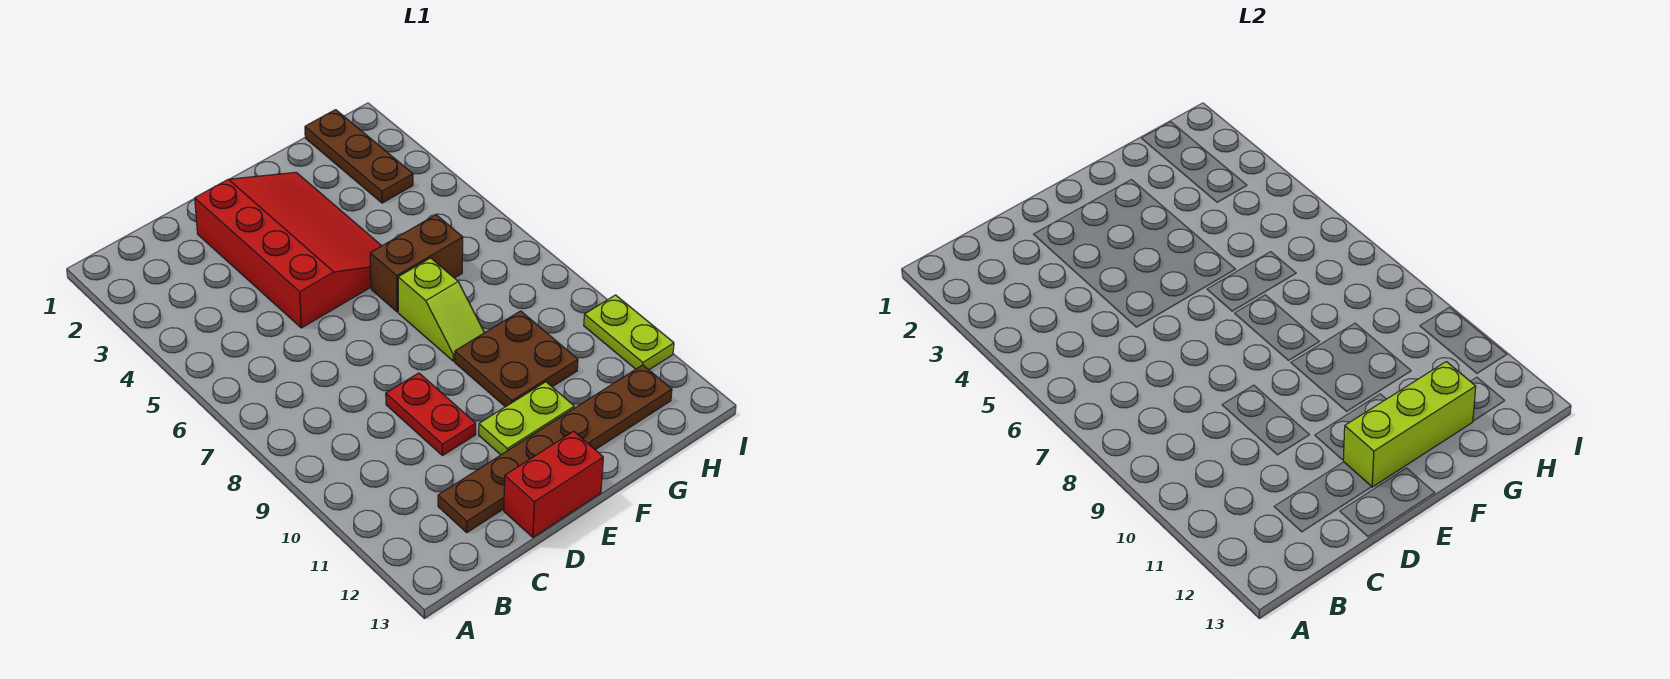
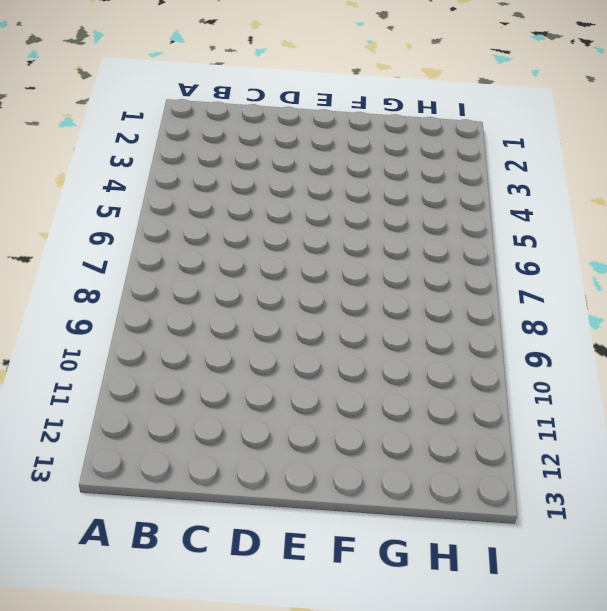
none -> brown plate C12:H12 level 1
none -> red slope D2:F5 level 1 top D

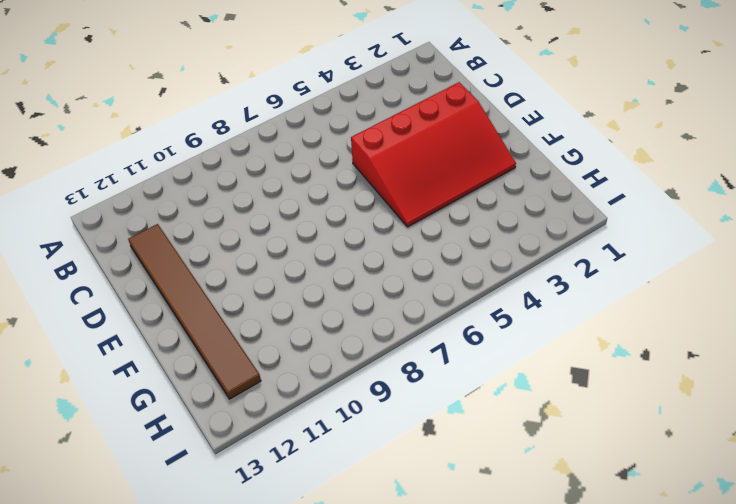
brown tile C12:H12 level 1 -> brown plate C12:H12 level 1
none -> red plate D9:D10 level 1
none -> red brick D13:E13 level 1

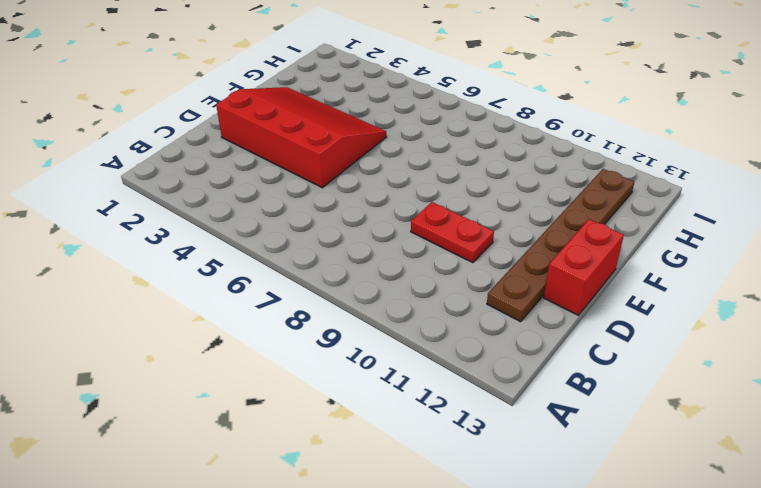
none -> lime plate E11:F11 level 1
none -> brown brick F6:G6 level 1

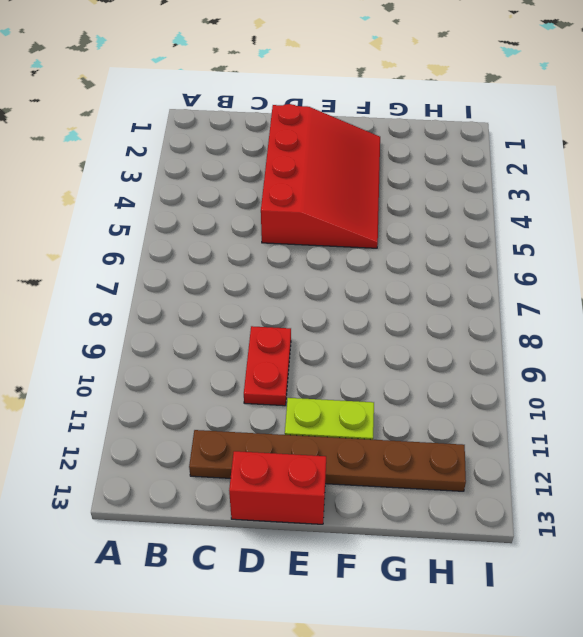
none -> brown brick F6:G6 level 1
none -> lime slope F7:F8 level 1 top 7

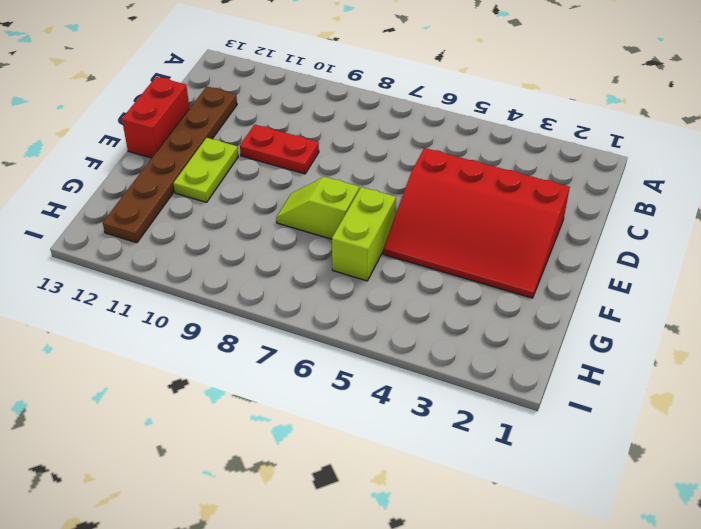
lime brick F6:G6 level 1 -> brown brick F6:G6 level 1
none -> brown plate F9:G10 level 1
none -> brown plate H1:H3 level 1

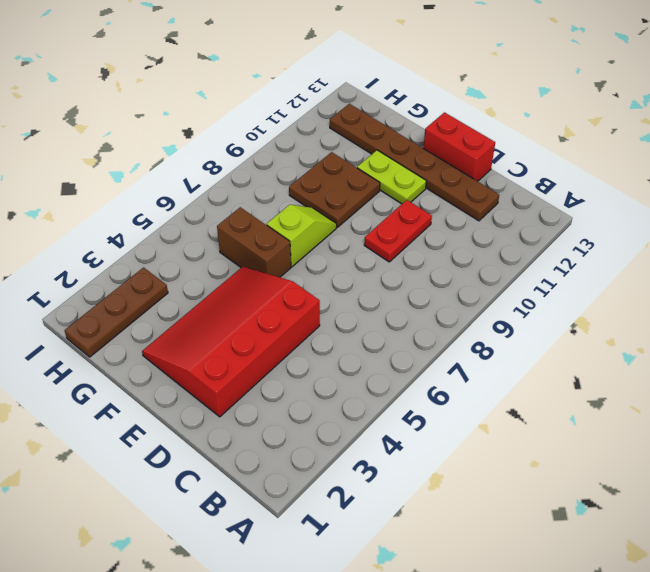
none -> lime plate I10:I11 level 1
none -> lime brick E12:G12 level 2

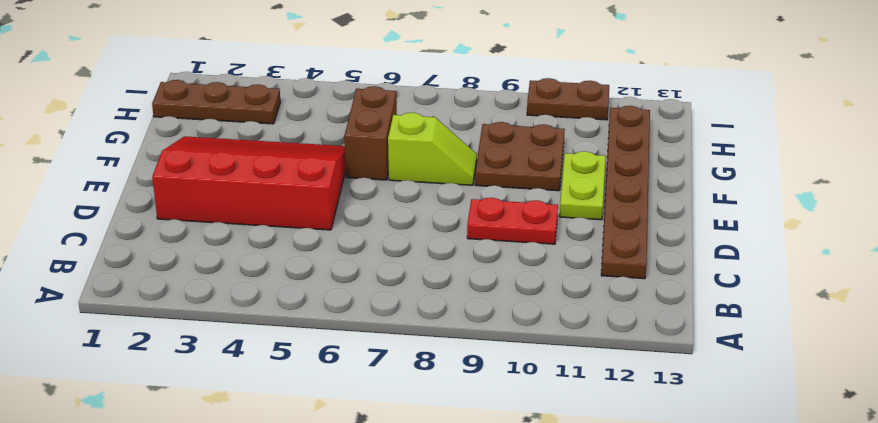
brown plate I10:I11 level 1 -> lime plate I10:I11 level 1
none -> red brick D13:E13 level 1
none -> lime brick E12:G12 level 2

